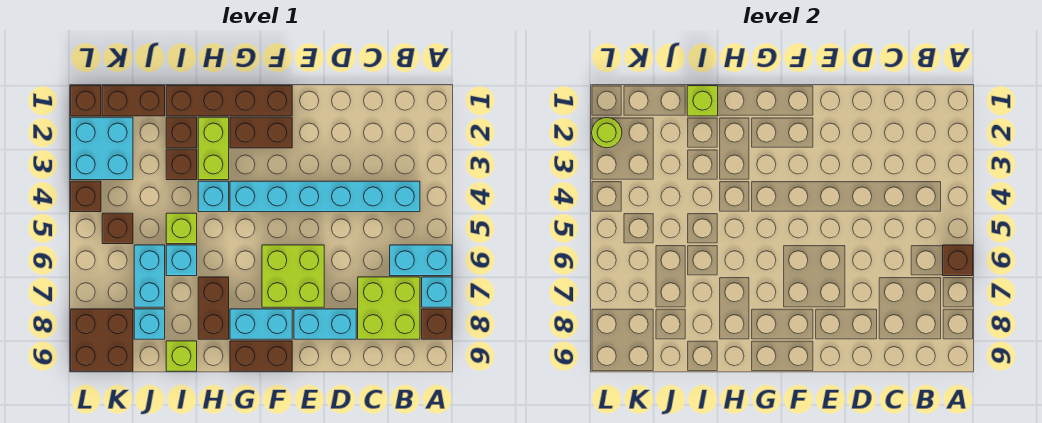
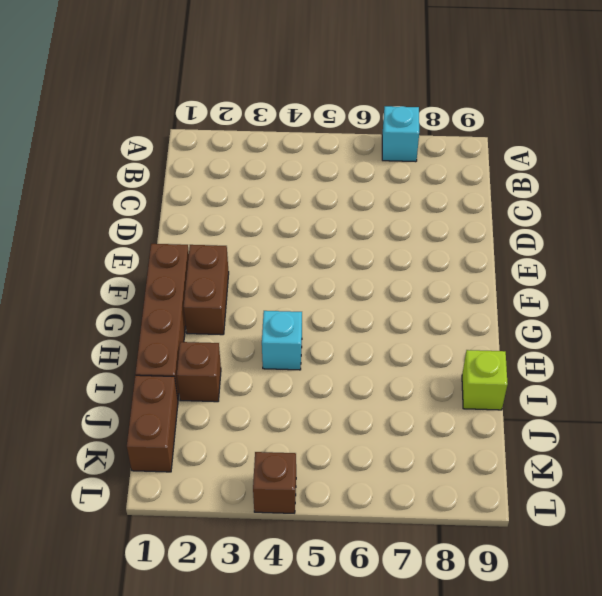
none -> cyan brick A6:B6 level 1
none -> brown brick A8 level 1
none -> cyan brick B4:G4 level 1
none -> lime brick B7:C8 level 1

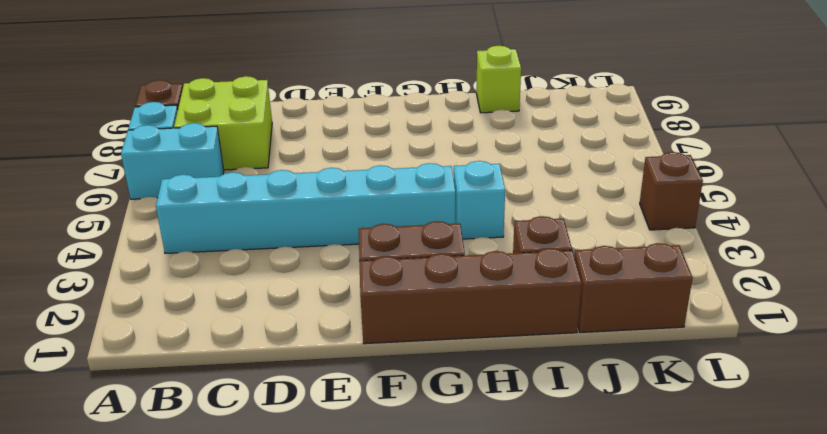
none -> cyan brick D8:E8 level 1
none -> lime brick E6:F7 level 1
none -> cyan brick F8:G8 level 1
none -> brown brick F9:G9 level 1

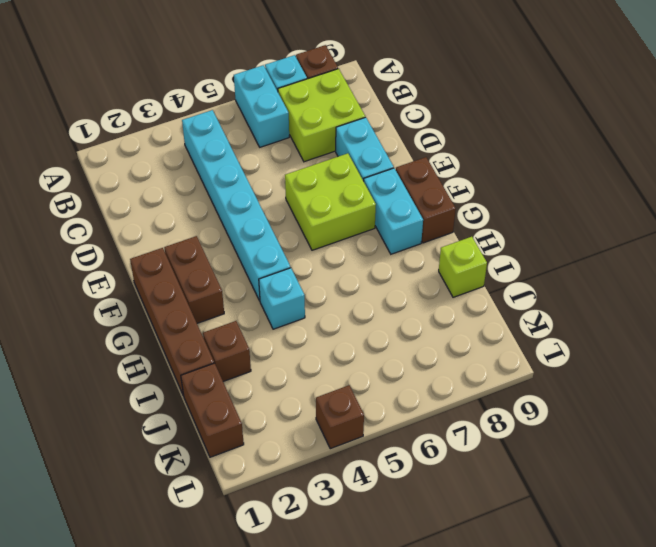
none -> lime brick H2:H3 level 1
none -> brown brick H7:H8 level 1
none -> brown brick I3 level 1
none -> lime brick I5 level 1

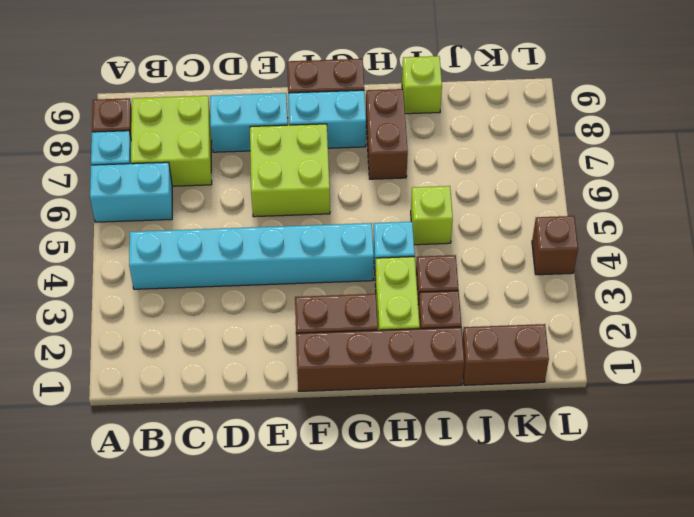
none -> cyan brick I6 level 1
none -> cyan brick J6:J7 level 1
none -> cyan brick J8 level 1
none -> cyan brick K2:L3 level 1

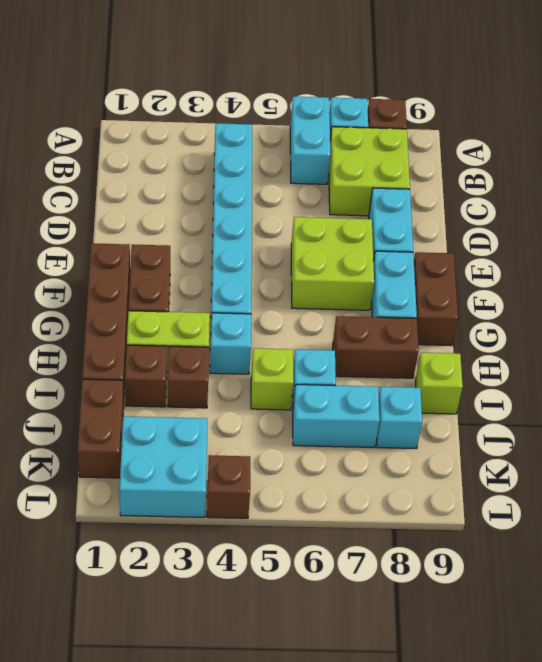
none -> brown brick K5 level 1
none -> brown brick K8:L9 level 1
none -> brown brick L1 level 1
none -> brown brick A6 level 2

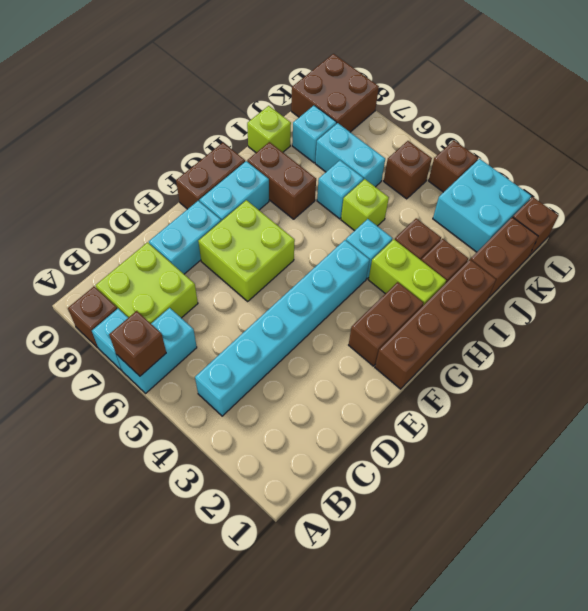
none -> lime brick I1 level 2
none -> lime round brick L2 level 2

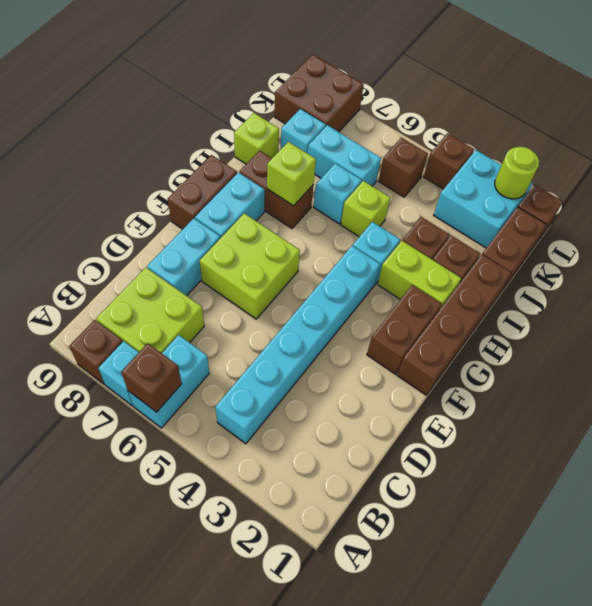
lime brick H7 level 2 -> lime brick I1 level 2

